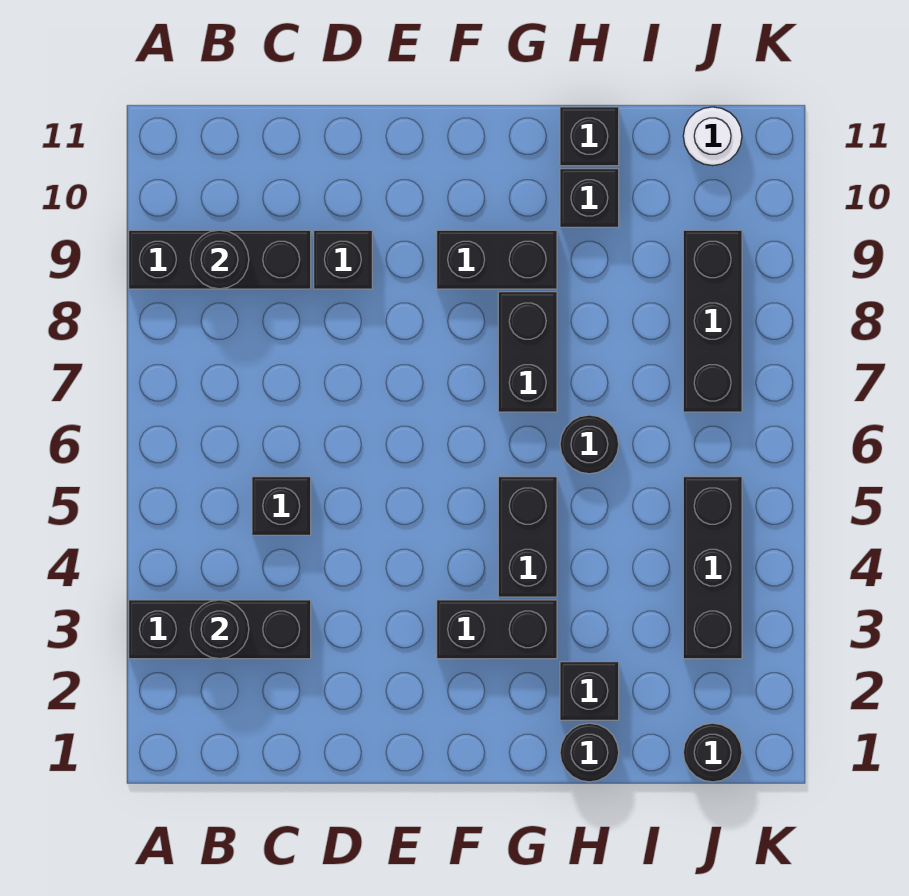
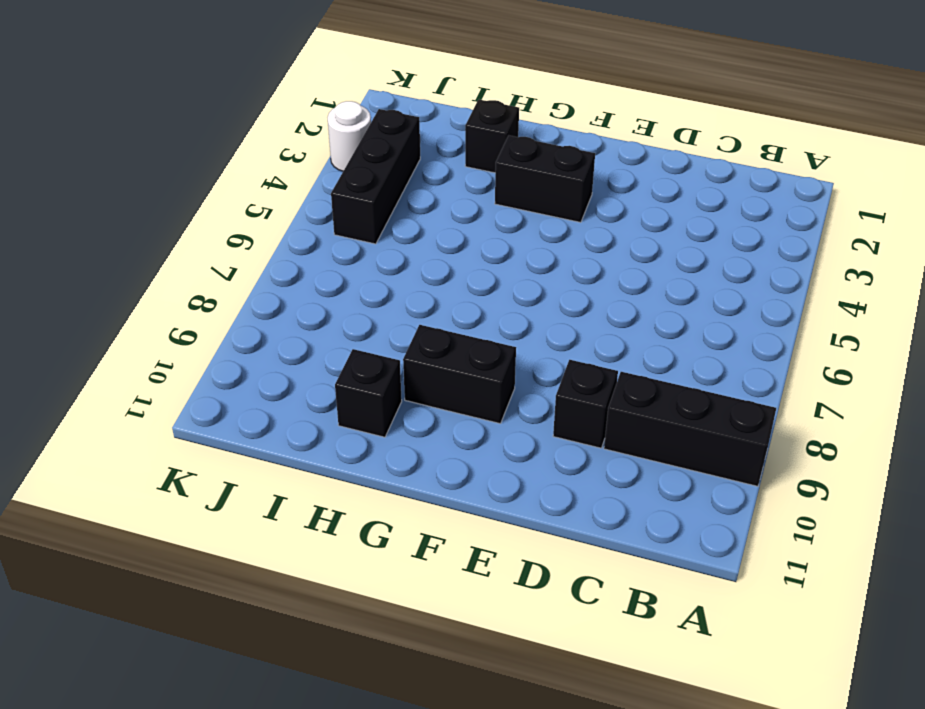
white round brick K3 level 1 -> white round brick J11 level 1
none -> black brick A3:C3 level 1
none -> black brick C5 level 1
none -> black brick G4:G5 level 1

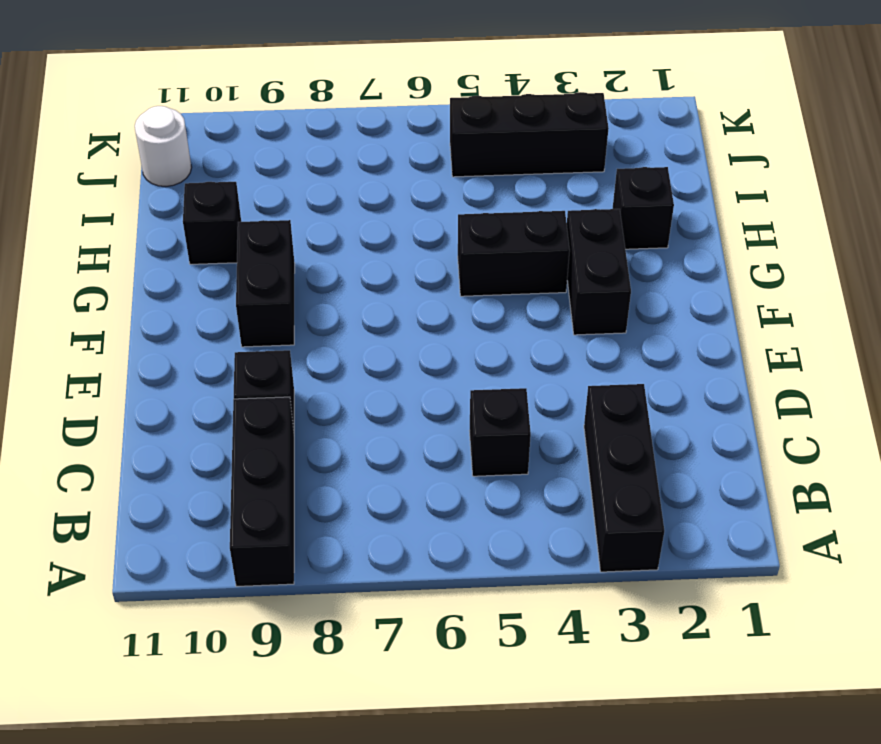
none -> black brick G7:G8 level 1
none -> black round brick H1 level 1
none -> black round brick H6 level 1

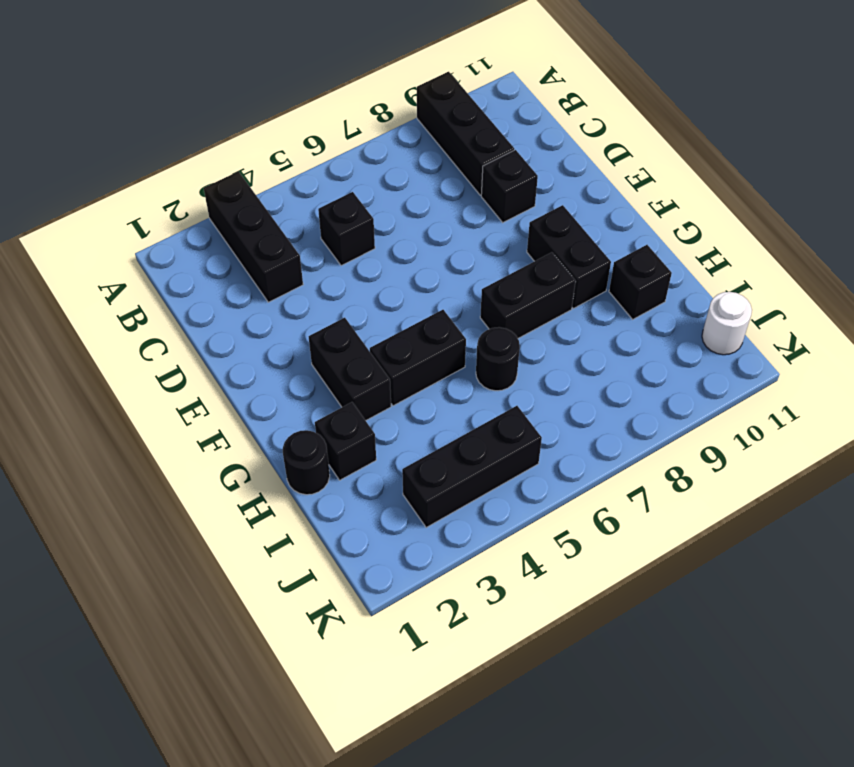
none -> black brick H11 level 1
none -> black round brick J1 level 1
none -> black brick J7:J9 level 1

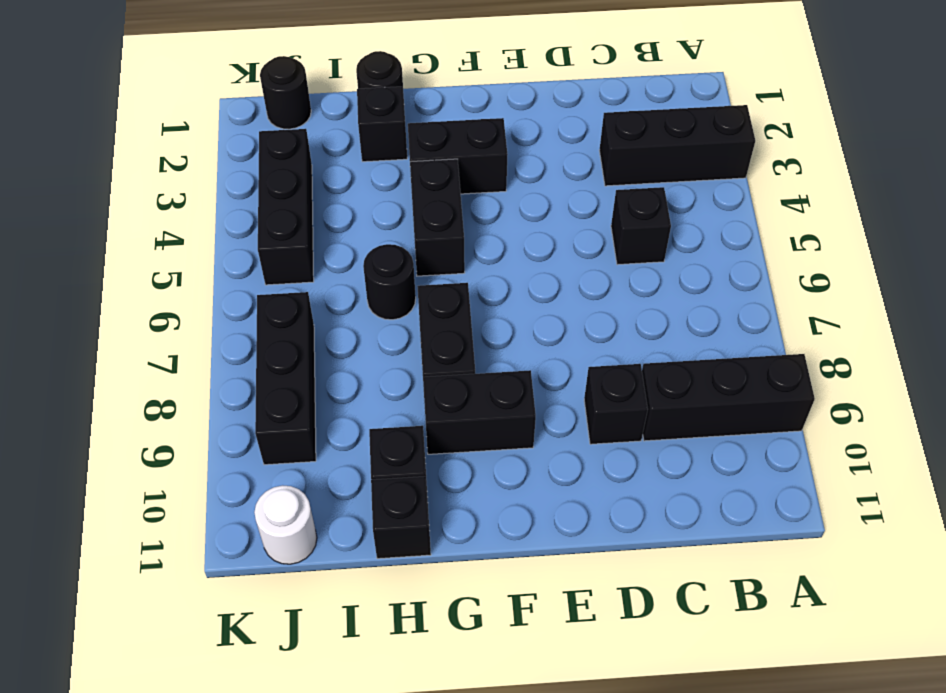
none -> black round brick B3 level 2
none -> black round brick B9 level 2

